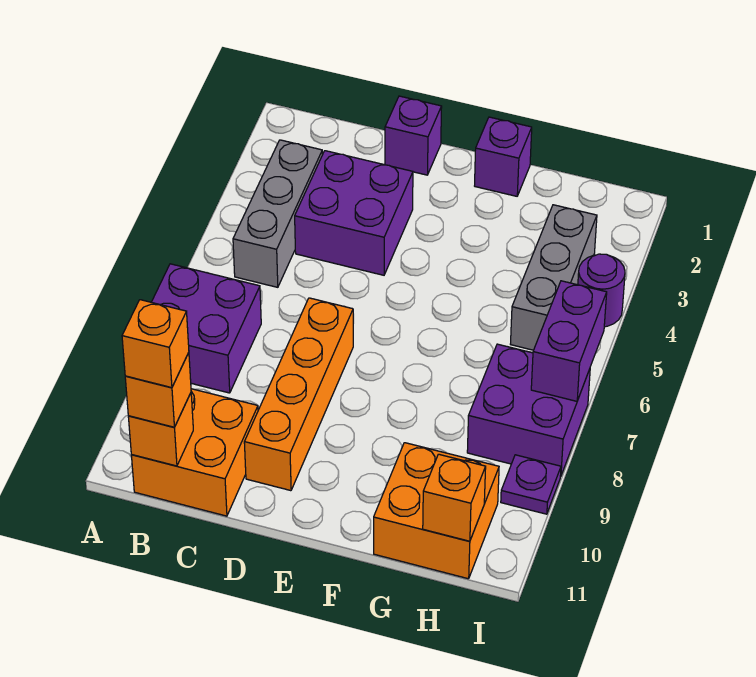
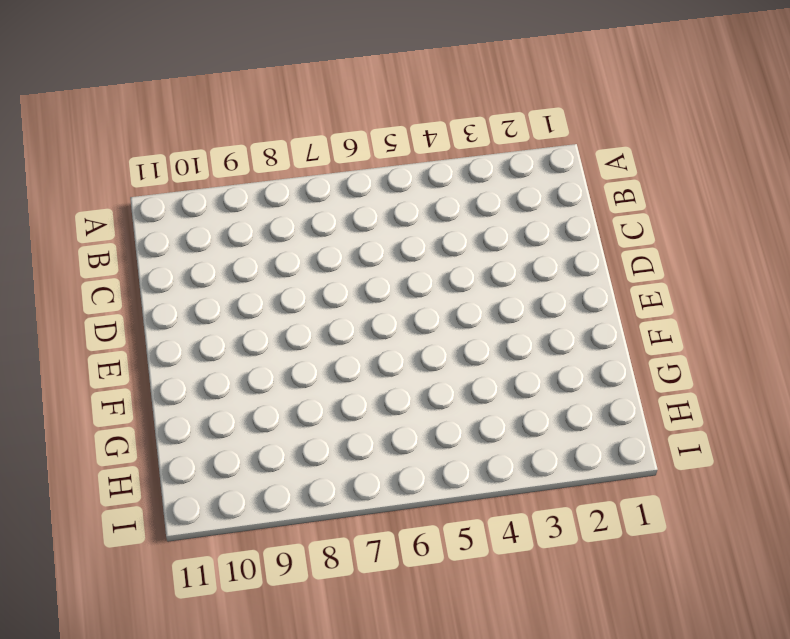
none -> purple brick A7:B8 level 1
none -> grey brick B3:B5 level 1
none -> orange brick B10:C11 level 1

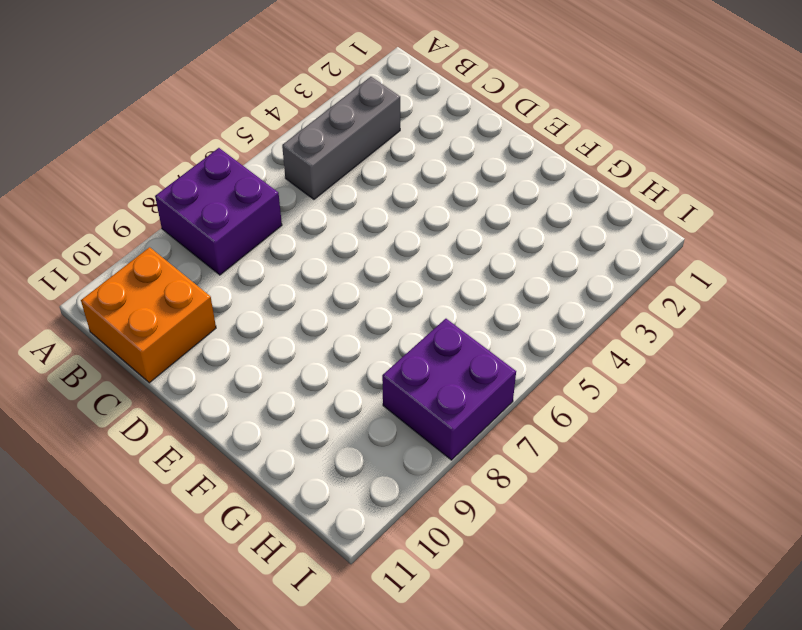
none -> purple brick C3:D4 level 1
none -> purple brick D1 level 1
none -> orange brick D7:D10 level 1

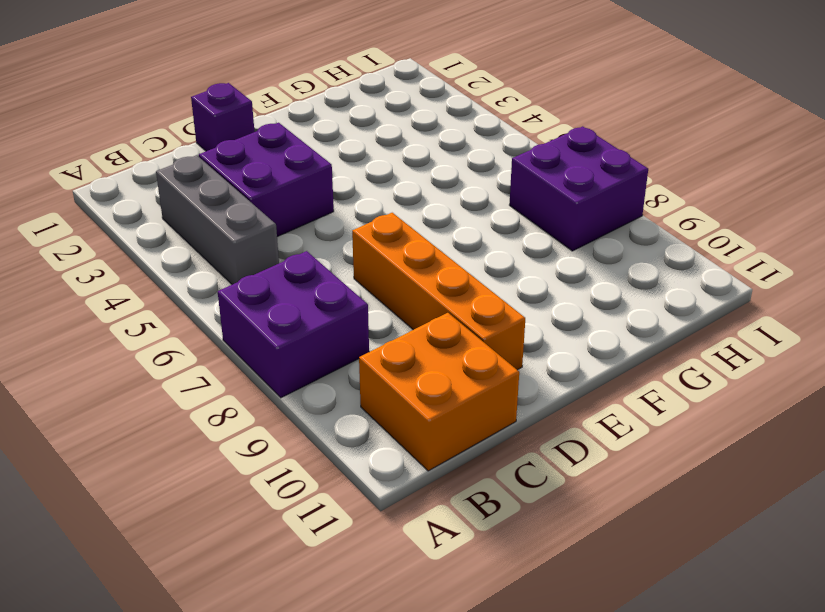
none -> purple brick F1 level 1
none -> orange brick G10:H11 level 1
none -> grey brick H3:H5 level 1

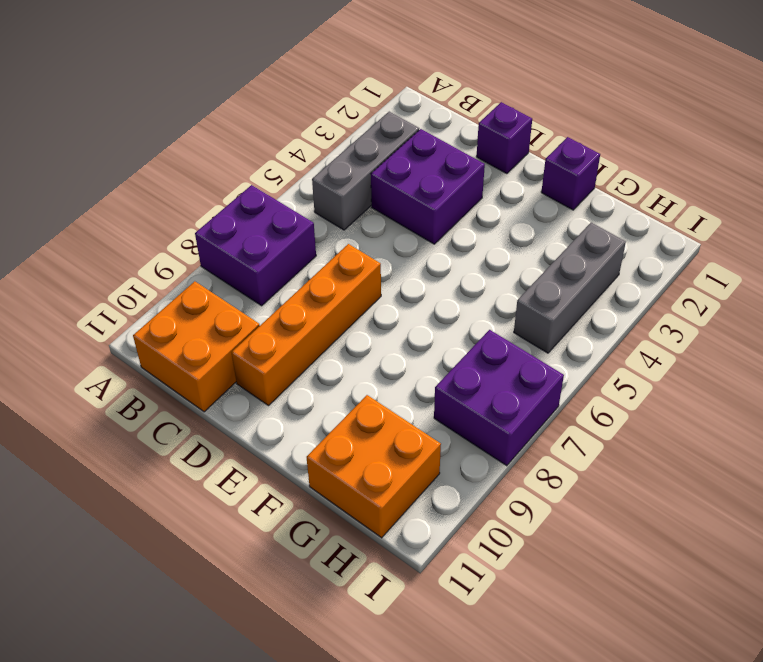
none -> purple round brick I4 level 1
none -> purple plate I9 level 1
none -> orange brick B11 level 2

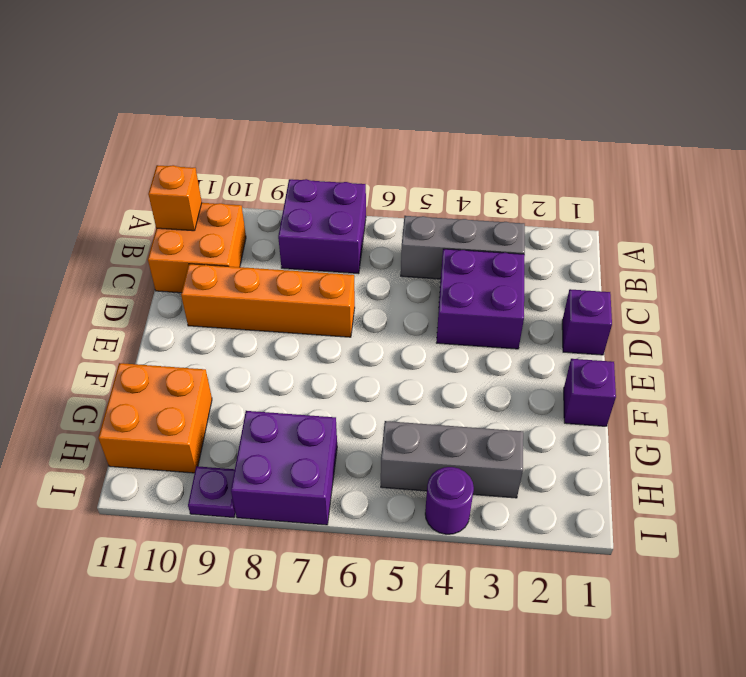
none -> orange brick H11 level 2
none -> purple brick I6:I7 level 2
none -> orange brick B11 level 3

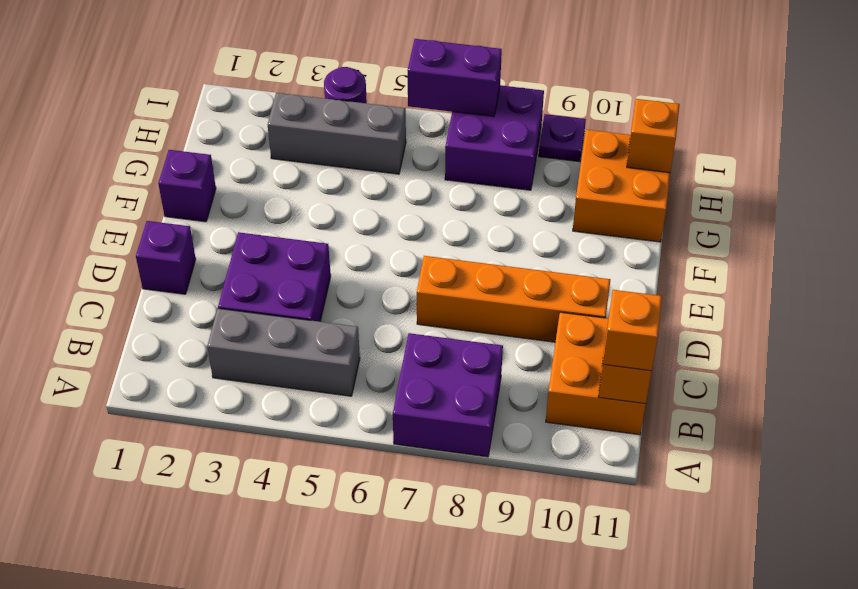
none -> orange brick B11 level 4

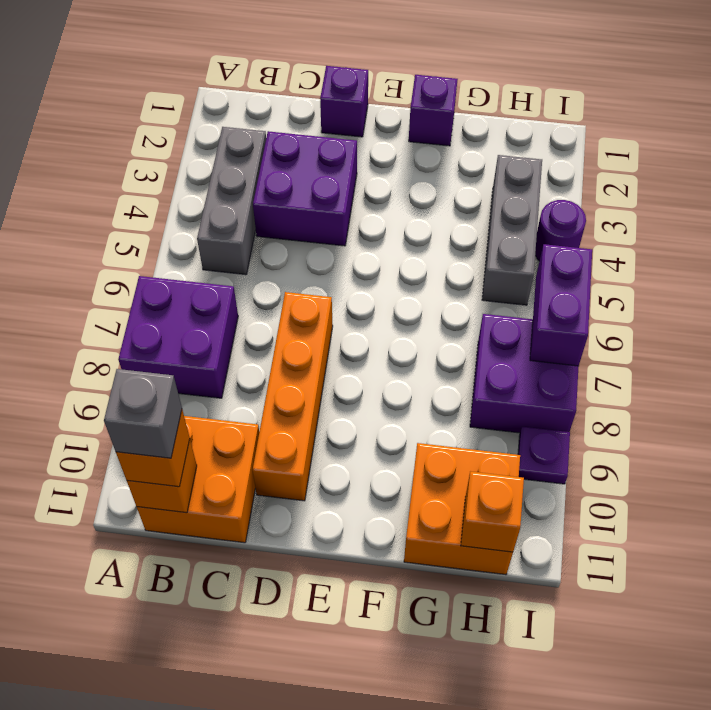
grey brick B11 level 4 -> orange brick B11 level 4

